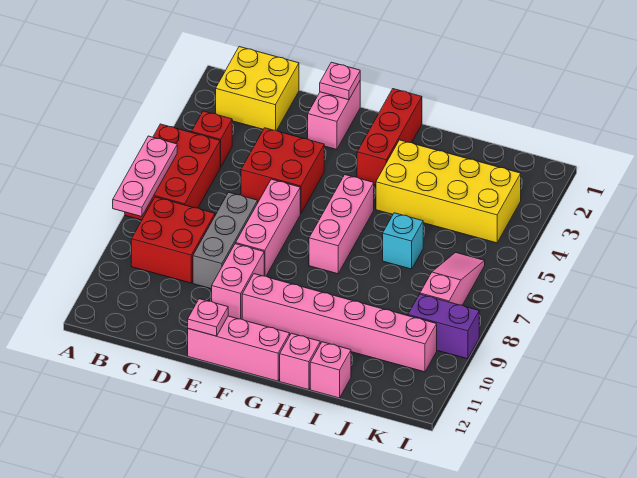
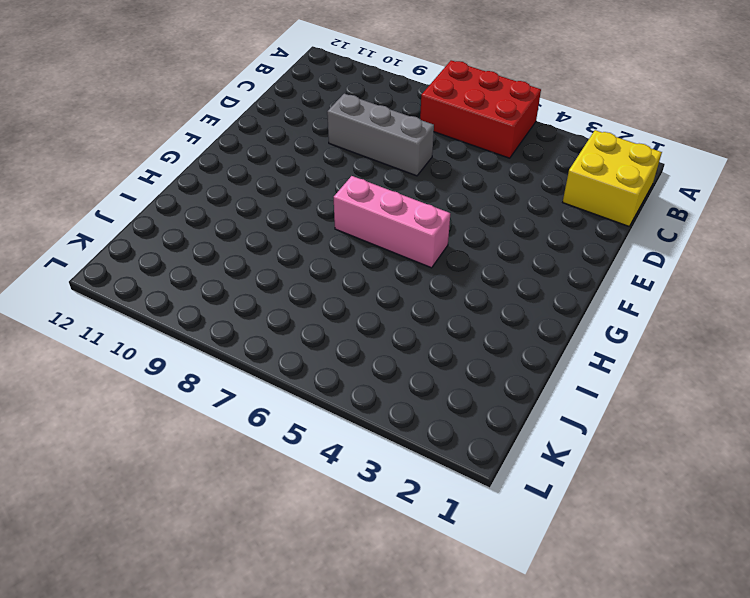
none -> red brick B4 level 1
none -> red brick B8:C9 level 1
none -> red brick D4:E5 level 1

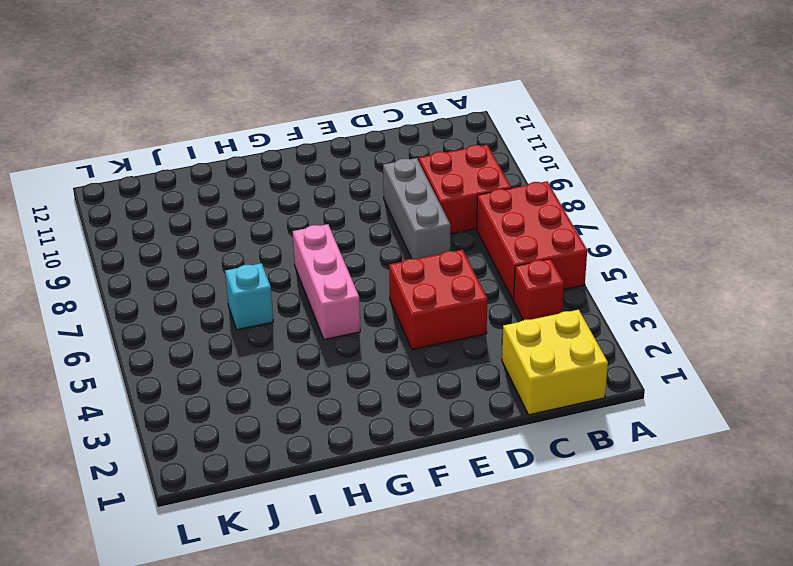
none -> pink brick E1:E2 level 1
none -> pink brick E6:E8 level 1
none -> pink brick E9:E10 level 1

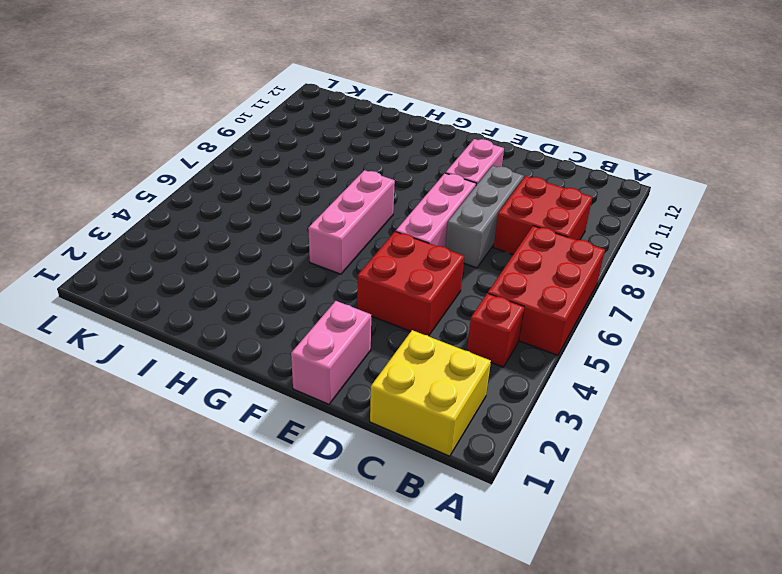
none -> pink brick E12:G12 level 1
none -> pink brick F10:K10 level 1
none -> red brick G1:G3 level 1

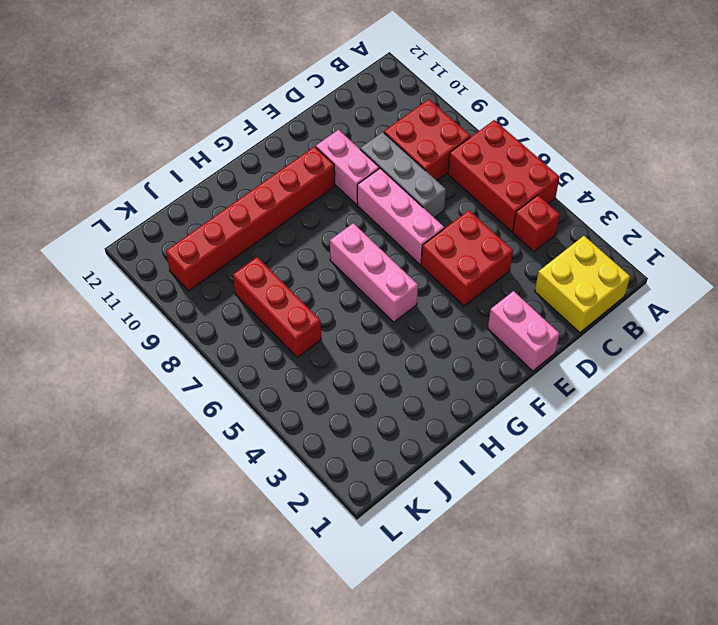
red brick F10:K10 level 1 -> pink brick F10:K10 level 1
red brick J6:J8 level 1 -> red brick G1:G3 level 1
none -> pink brick E12:G12 level 1
none -> yellow brick H3:K4 level 1
none -> pink brick H12 level 1

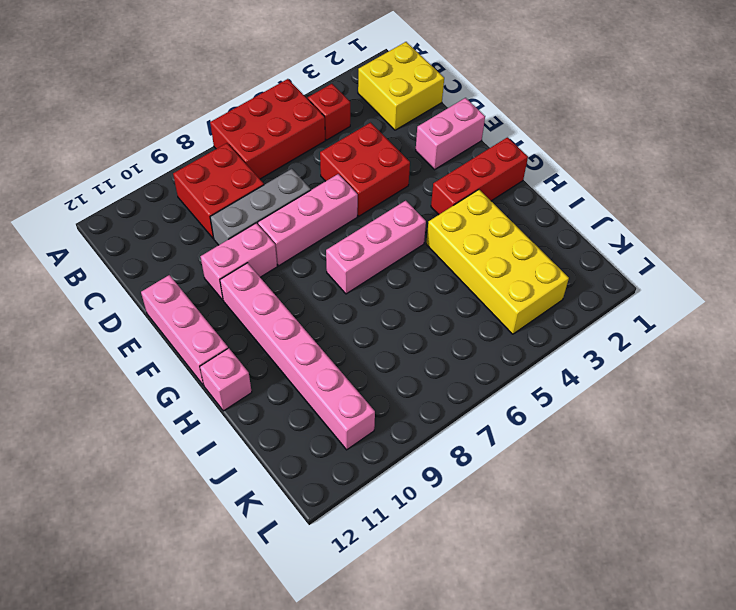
none -> cyan brick I6 level 1
none -> pink brick I12 level 1
none -> pink slope K6:K8 level 1 top 8

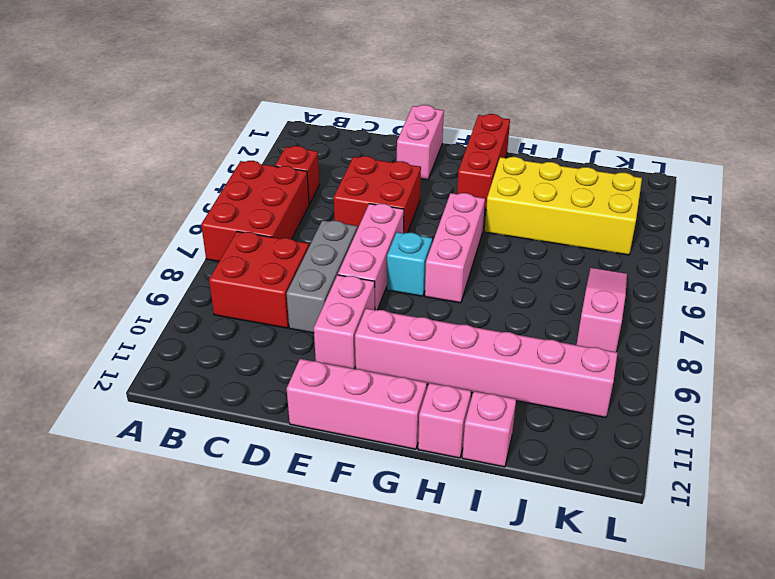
cyan brick F7 level 1 -> cyan brick I6 level 1
none -> yellow brick B1:C2 level 1
none -> purple brick K9:L9 level 1
none -> pink plate A6:A8 level 2

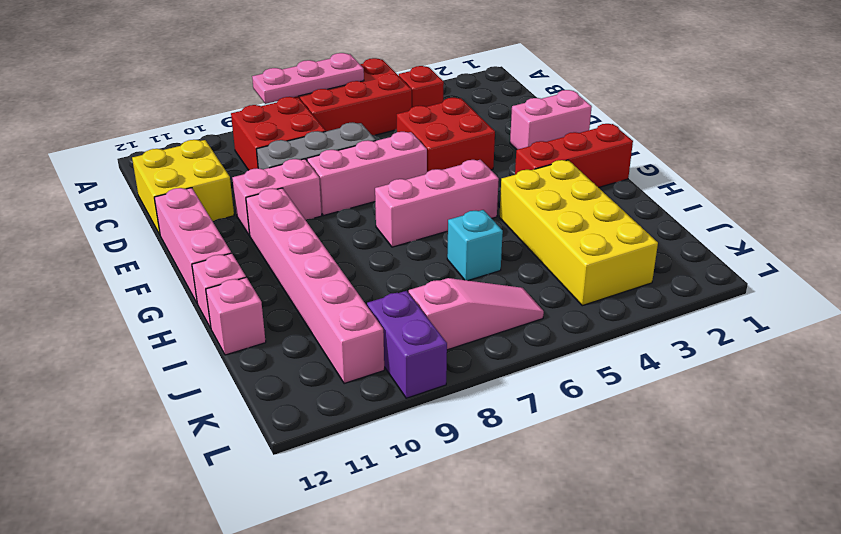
yellow brick C11:D12 level 1 -> yellow brick B1:C2 level 1
none -> pink plate E1 level 2
none -> pink plate E12 level 2

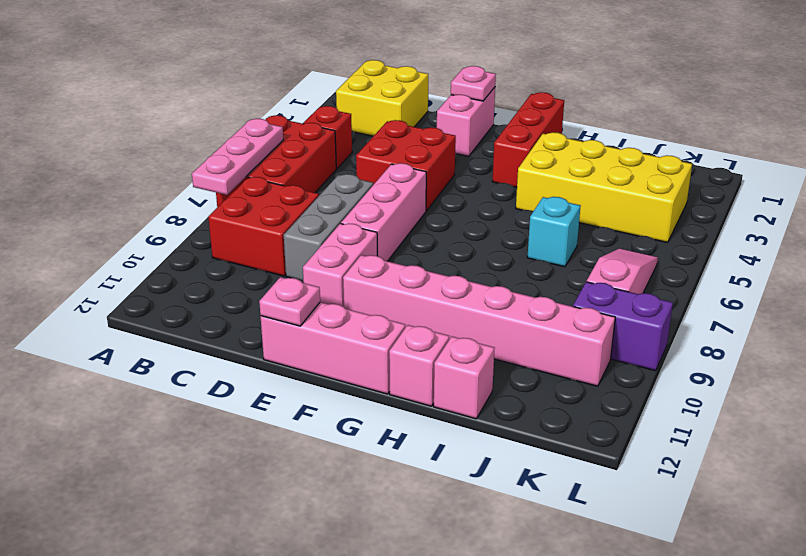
none -> pink brick G5:G7 level 1

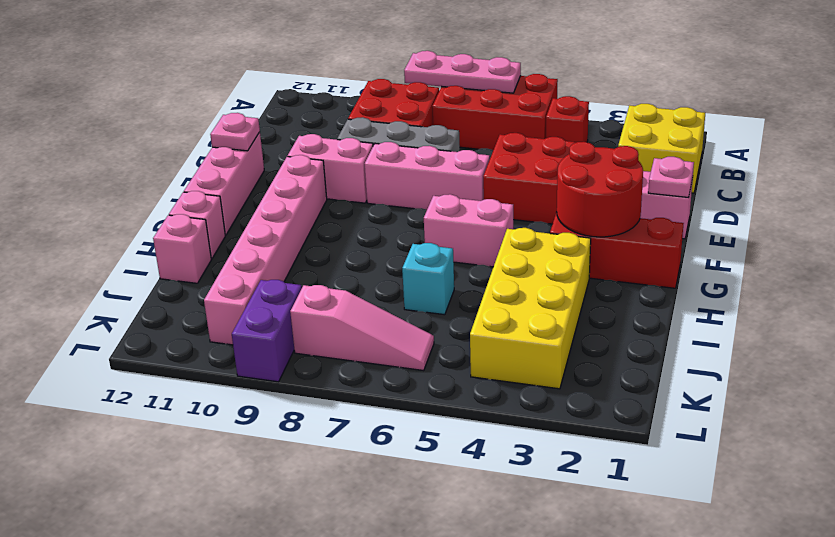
red round brick F2:G3 level 2 -> none
pink brick G5:G6 level 1 -> pink brick G5:G7 level 1

